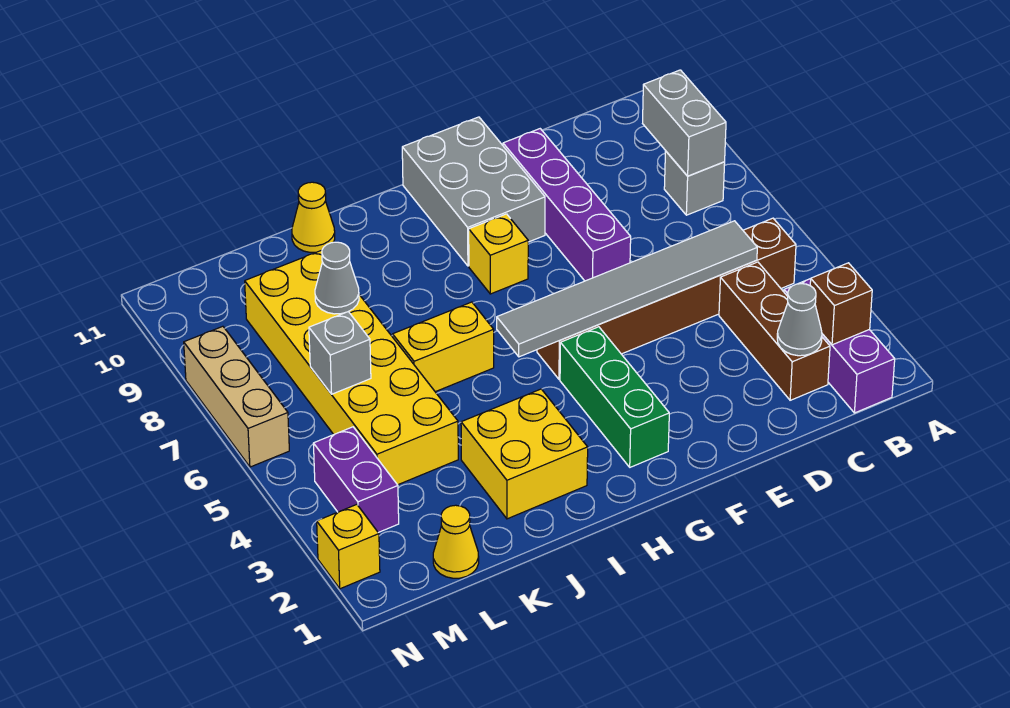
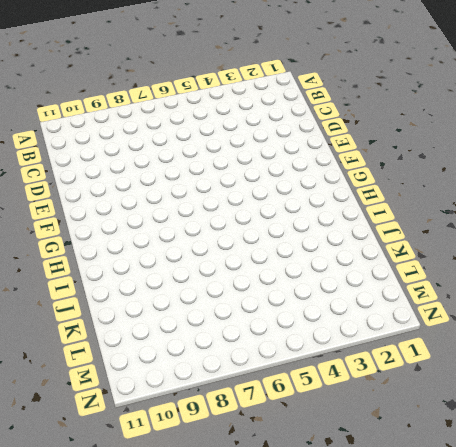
none -> purple brick B1:B3 level 1
none -> brown brick B5:G5 level 1
none -> grey brick B8 level 1

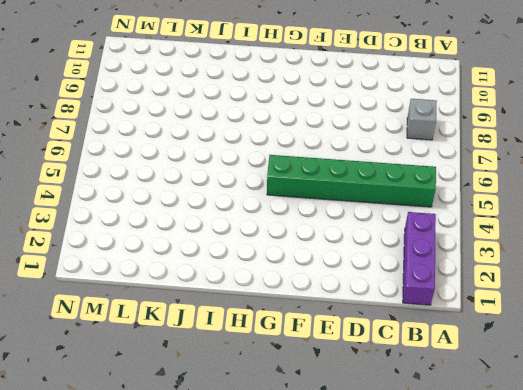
green brick B5:G5 level 1 -> brown brick B5:G5 level 1
none -> brown brick C2:C4 level 1
none -> purple brick E7:E10 level 1
none -> grey brick F9:G11 level 1

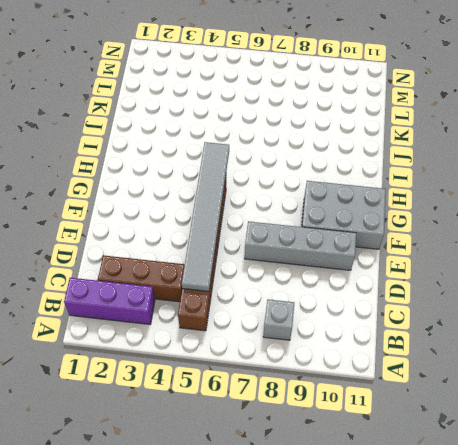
grey brick E7:E10 level 1 -> purple brick E7:E10 level 1
none -> green brick G2:G4 level 1
none -> yellow brick G8 level 1
none -> yellow brick I2:J3 level 1

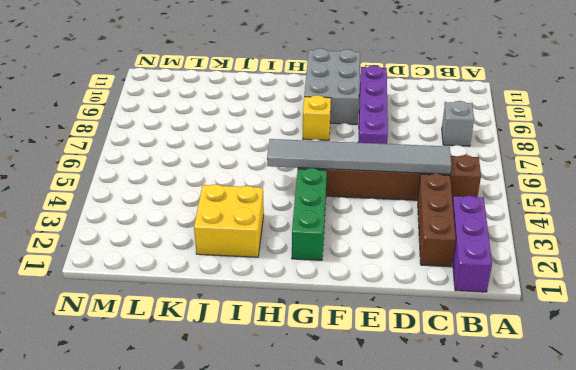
none -> yellow brick I6:J6 level 1
none -> yellow cone J11 level 1
none -> yellow brick K4:L9 level 1

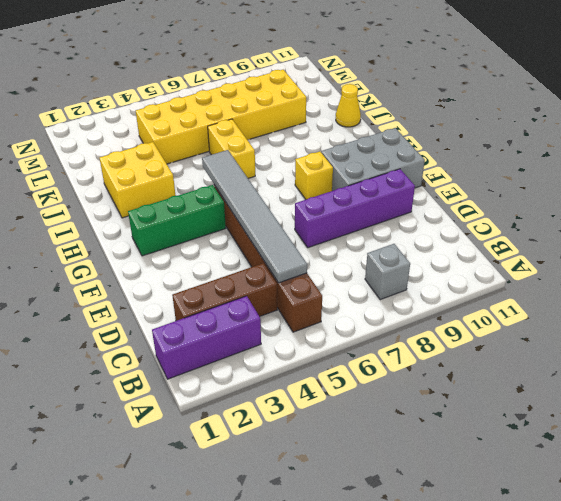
none -> yellow cone L1 level 1
none -> purple brick M3:M4 level 1
none -> yellow brick N2 level 1

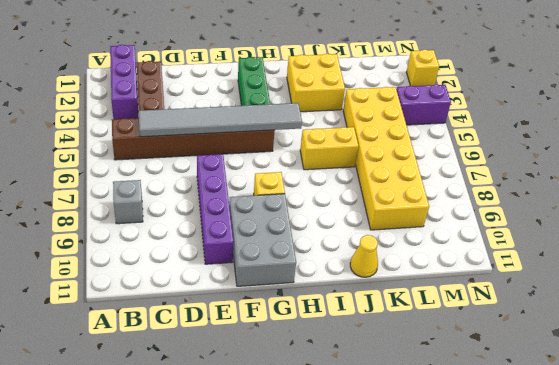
purple brick M4:N4 level 1 -> purple brick M3:M4 level 1
none -> yellow cone L1 level 1
none -> tan brick N6:N8 level 1
none -> brown brick B2 level 2

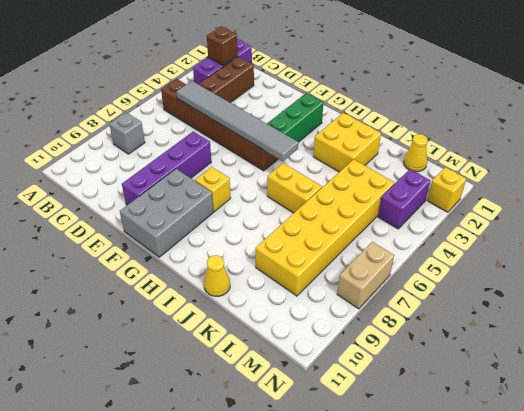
tan brick N7:N8 level 1 -> tan brick N6:N8 level 1
none -> grey brick B8:B9 level 2
none -> grey cone C2 level 2
none -> grey cone K8 level 2

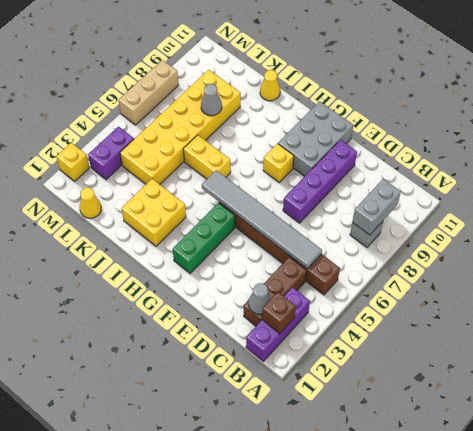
none -> grey brick L6 level 2

